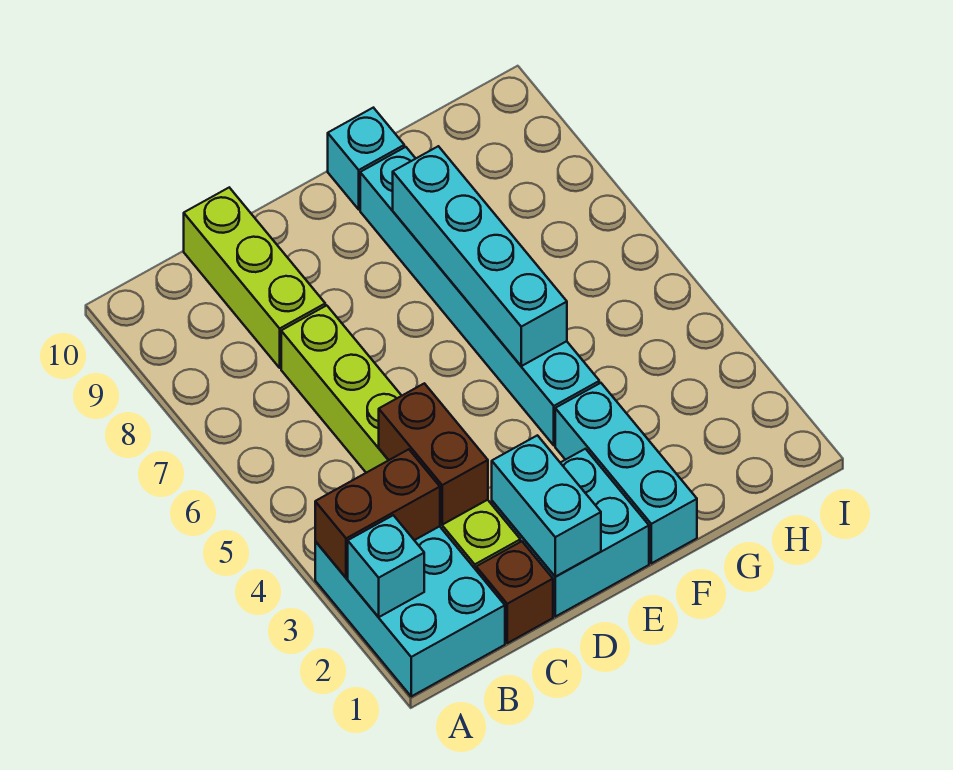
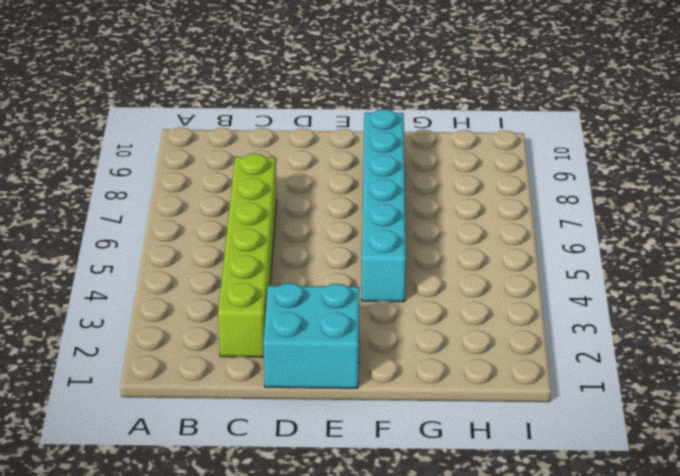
none -> cyan brick A1:B3 level 1
none -> brown brick C1 level 1
none -> lime brick C8:C10 level 1

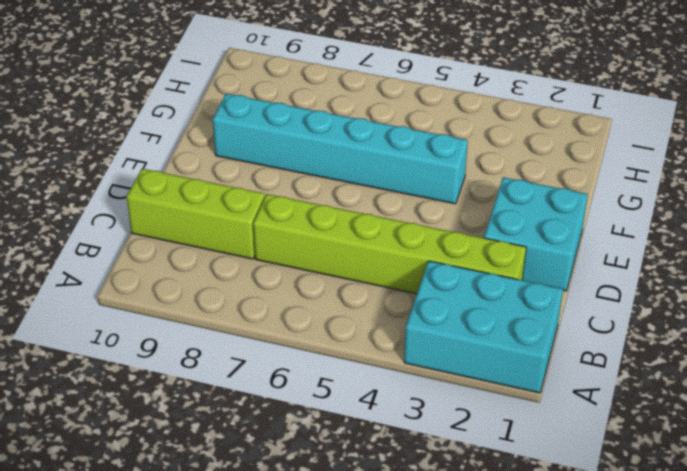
none -> brown brick C1 level 1
none -> cyan brick F1:F3 level 1
none -> cyan brick F10 level 1

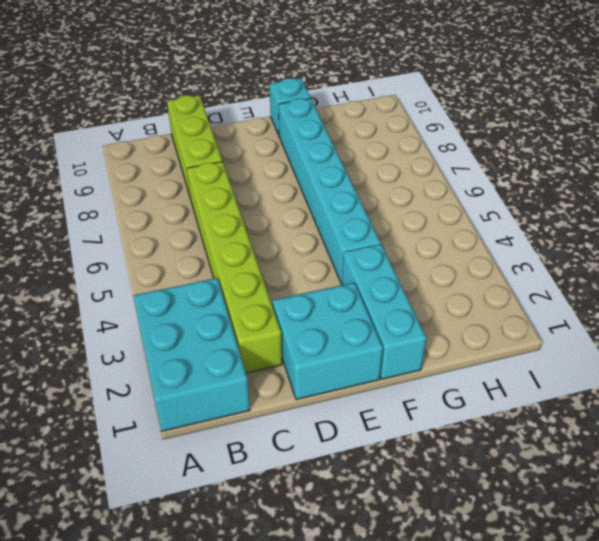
none -> brown brick C1 level 1
none -> cyan brick A2 level 2
none -> brown brick A3:B3 level 2

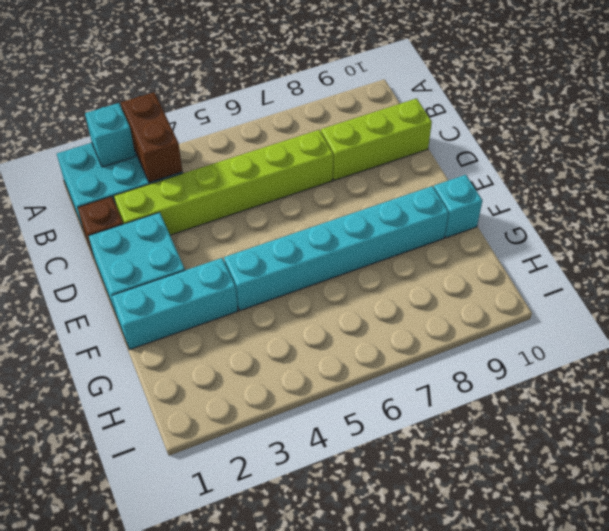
none -> brown brick C3:C4 level 2
none -> cyan brick D1:D2 level 2
none -> cyan brick F5:F8 level 2

